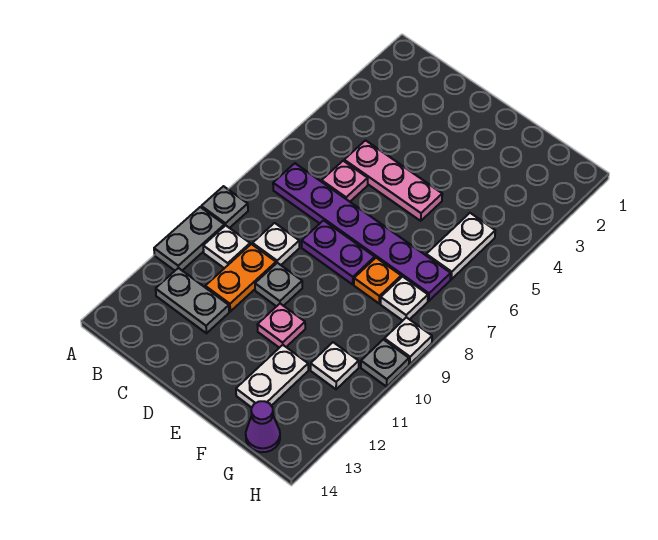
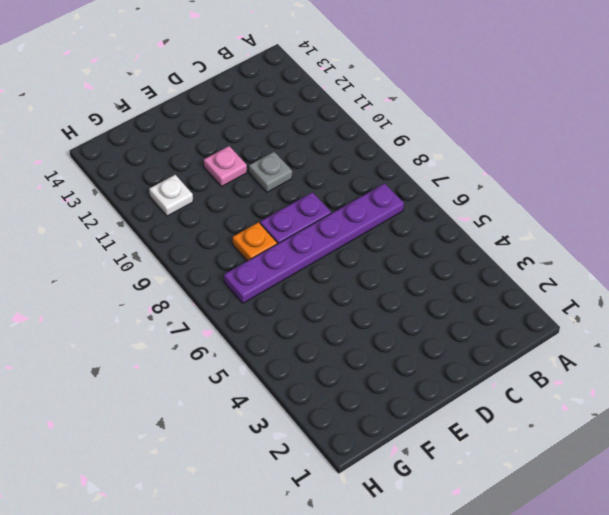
none -> grey plate A9 level 1
none -> grey plate A10:A11 level 1
none -> white plate B10 level 1

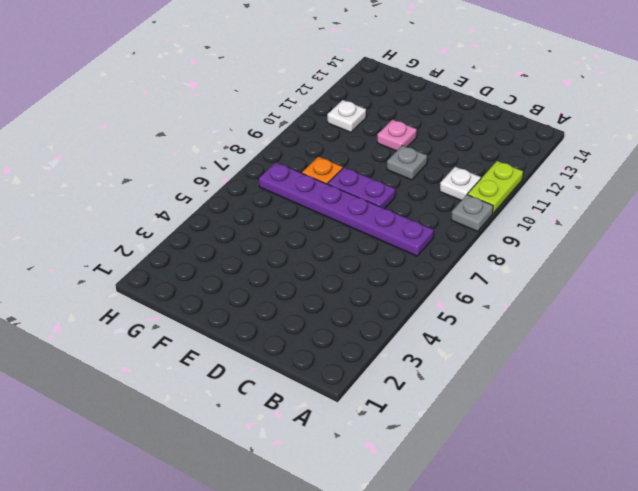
lime plate A10:A11 level 1 -> grey plate A10:A11 level 1
none -> grey plate B12:C12 level 1
none -> pink plate C5:E5 level 1
none -> pink plate C6 level 1

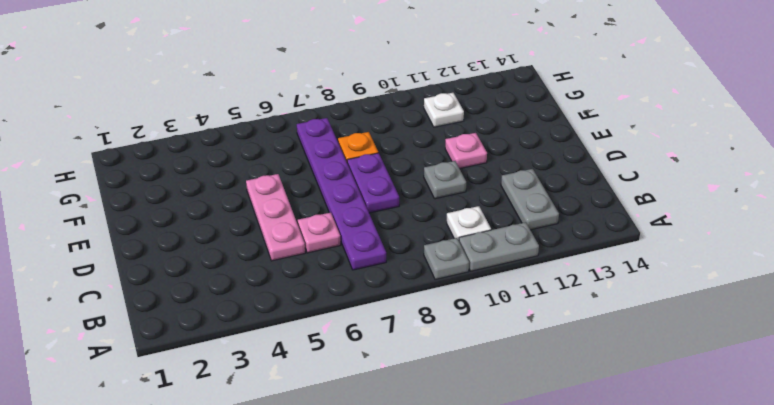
none -> white plate C9 level 1
none -> orange plate C10:C11 level 1
none -> white plate F12:F13 level 1

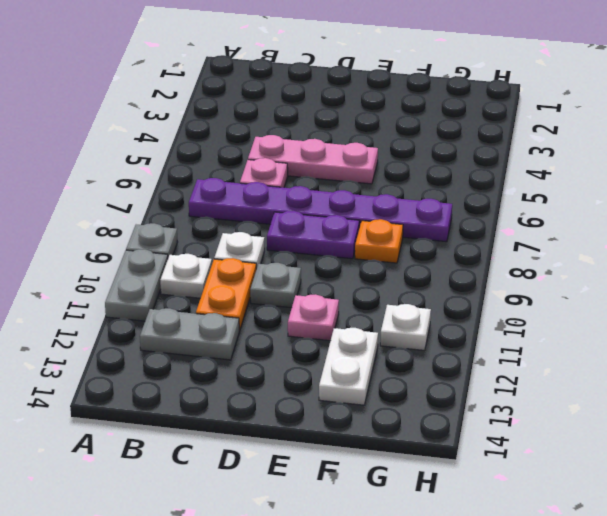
none -> white plate G5:G6 level 1
none -> white plate G8 level 1
none -> purple cone G14 level 1

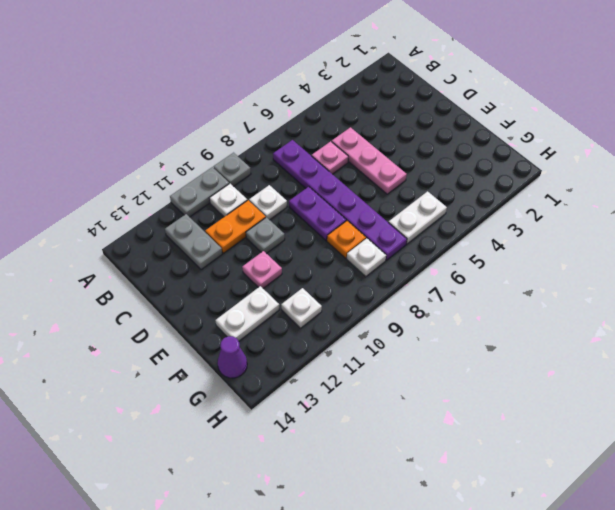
none -> white plate H9 level 1
none -> grey plate H10 level 1

